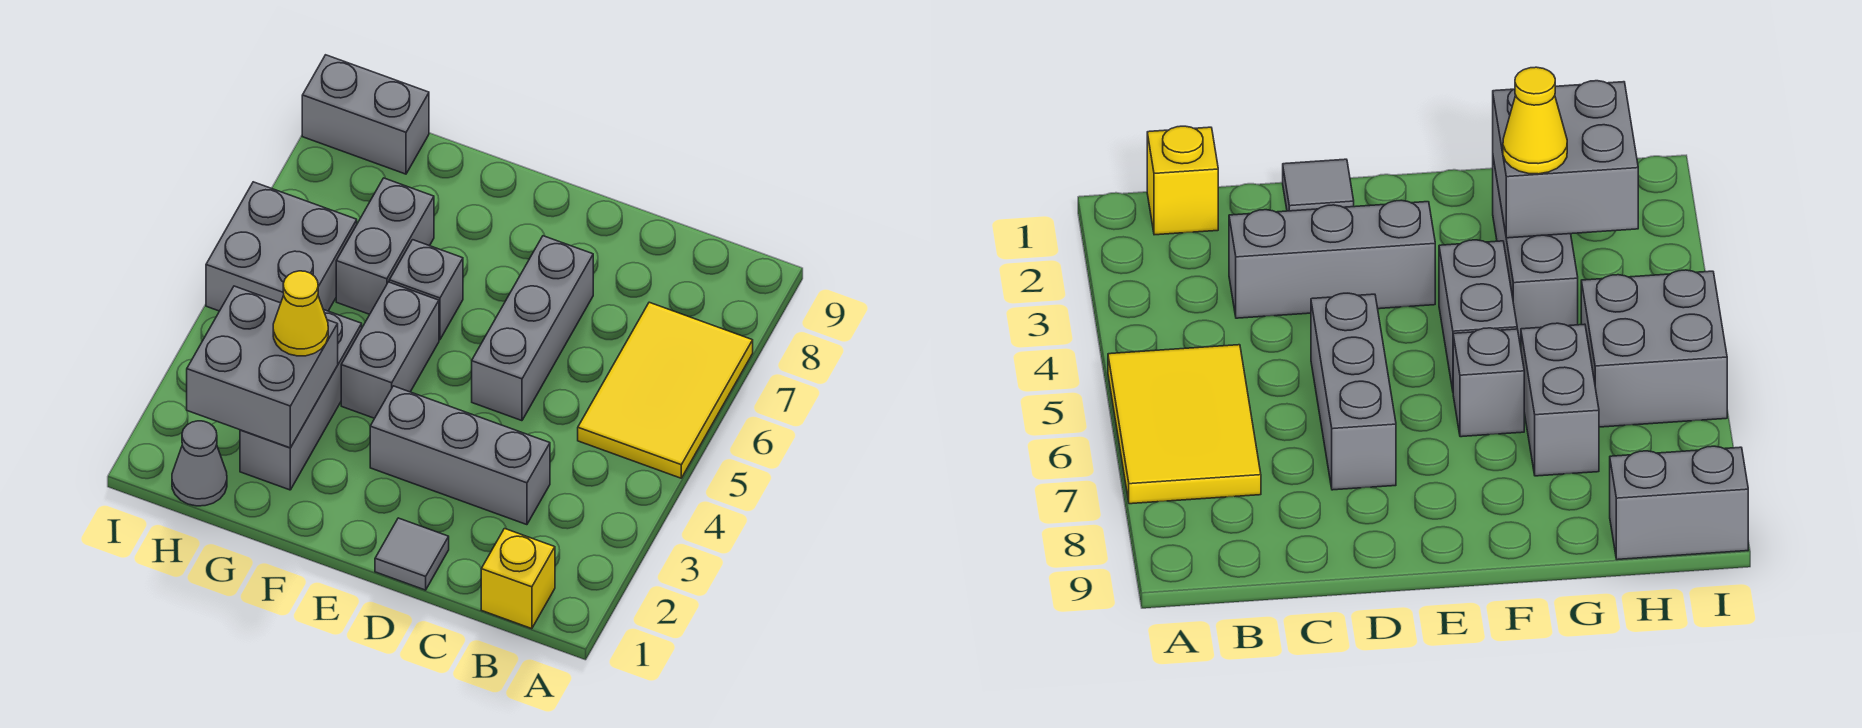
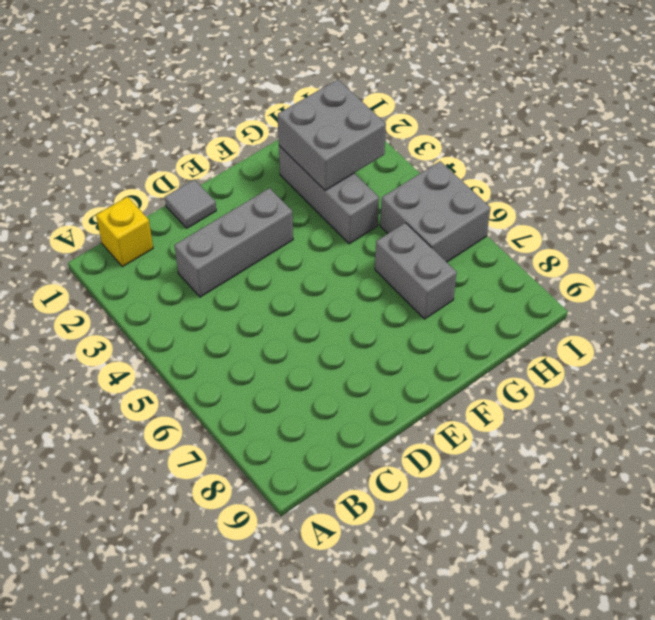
none -> yellow tile A5:B7 level 1
none -> grey brick D5:D7 level 1
none -> grey brick F4:F5 level 1

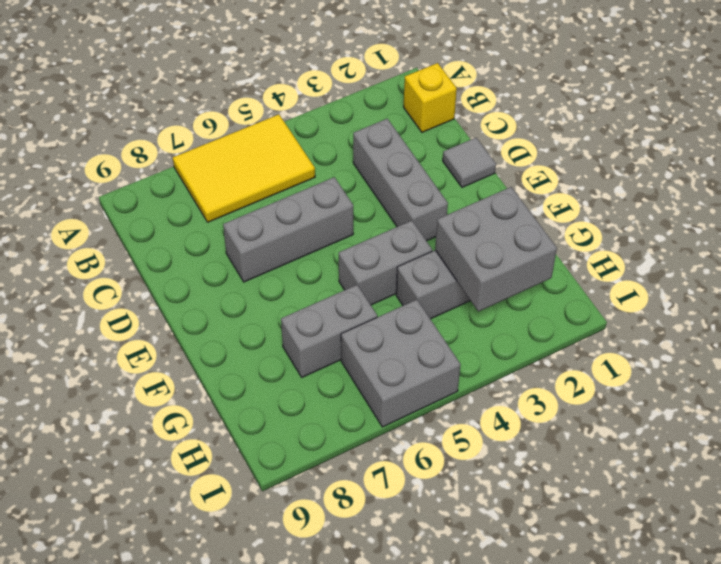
none -> grey brick F6 level 1
none -> grey cone H1 level 1
none -> grey brick H9:I9 level 1

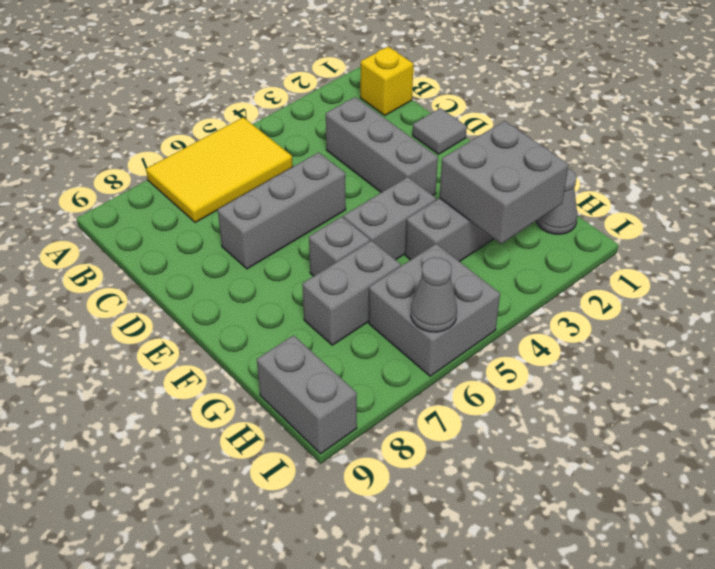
grey cone I6 level 2 -> none
none -> yellow cone G3 level 3

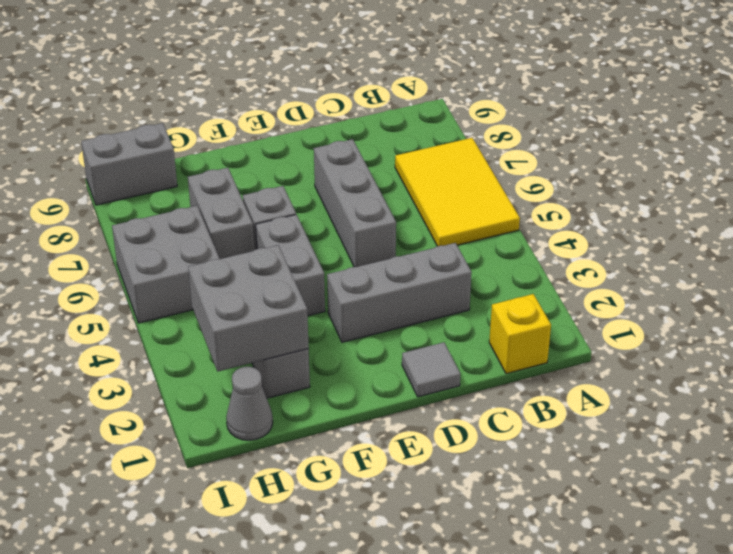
none -> yellow cone G3 level 3

